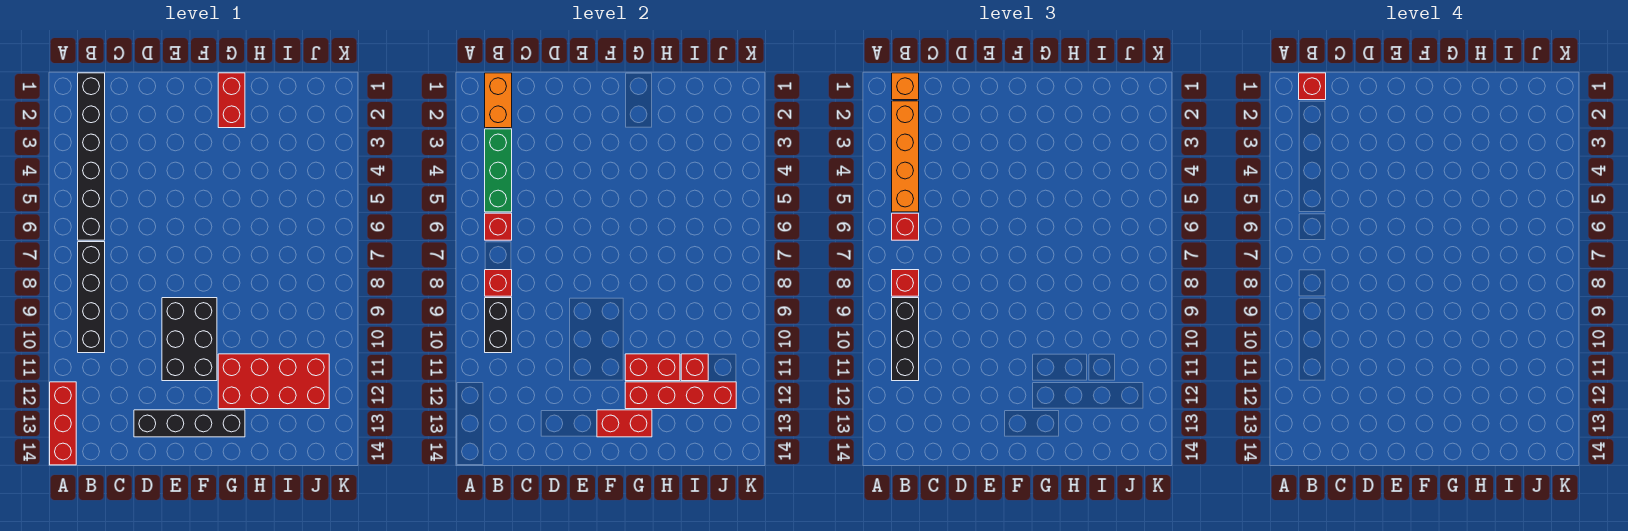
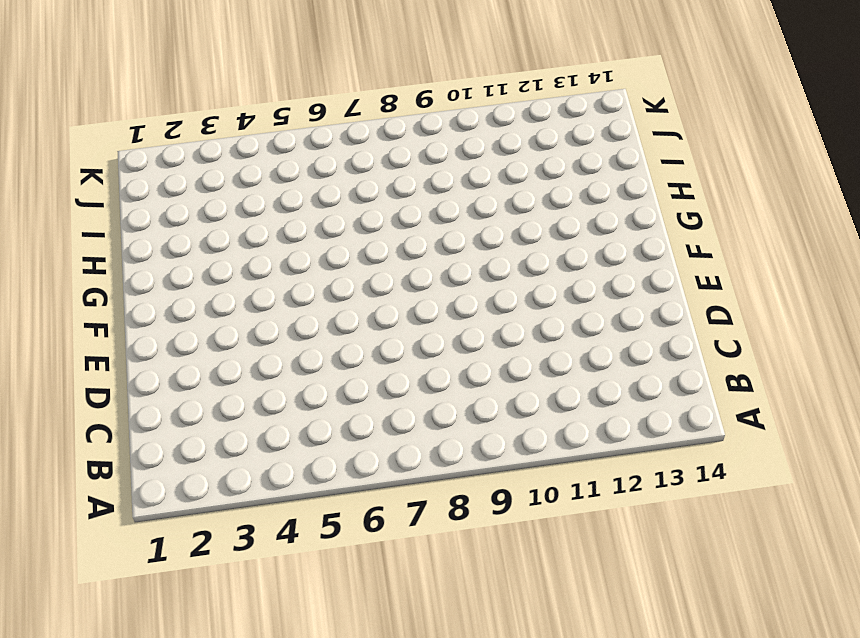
none -> red brick A12:A14 level 1
none -> black brick B1:B6 level 1
none -> black brick B7:B10 level 1

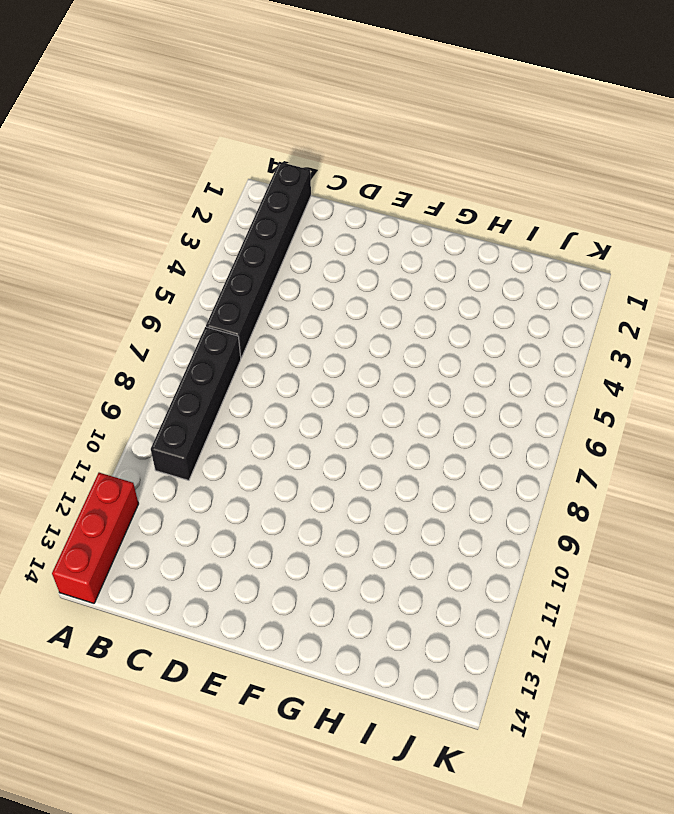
none -> black brick D13:G13 level 1
none -> black brick E9:F11 level 1
none -> red brick G1:G2 level 1

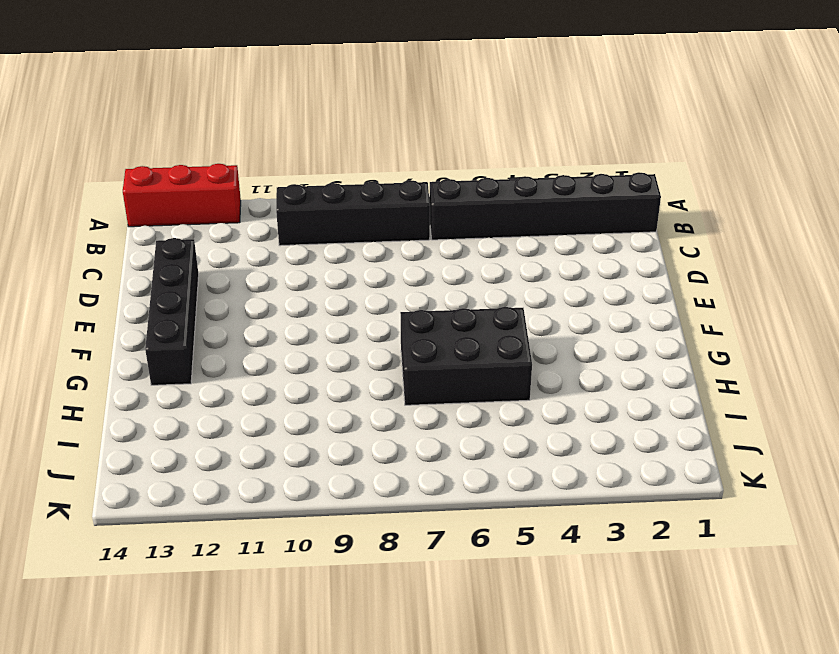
black brick G5:H7 level 1 -> black brick E9:F11 level 1
none -> red brick G1:G2 level 1
none -> red brick G11:J12 level 1
none -> orange brick B1:B2 level 2

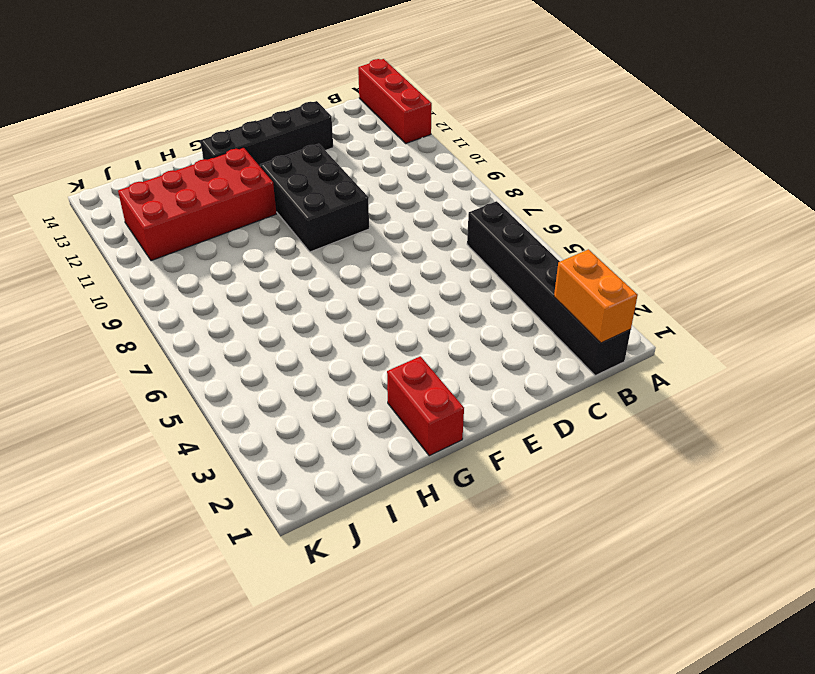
none -> black brick B7:B10 level 1
none -> green brick B3:B5 level 2
none -> red brick B6 level 2

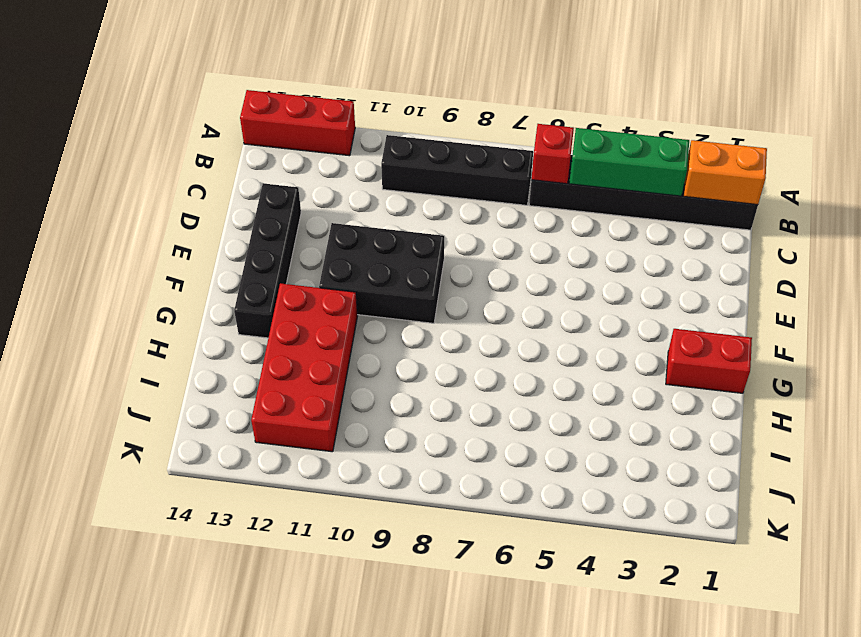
none -> red brick B8 level 2
none -> black brick B9:B10 level 2
none -> red brick F13:G13 level 2

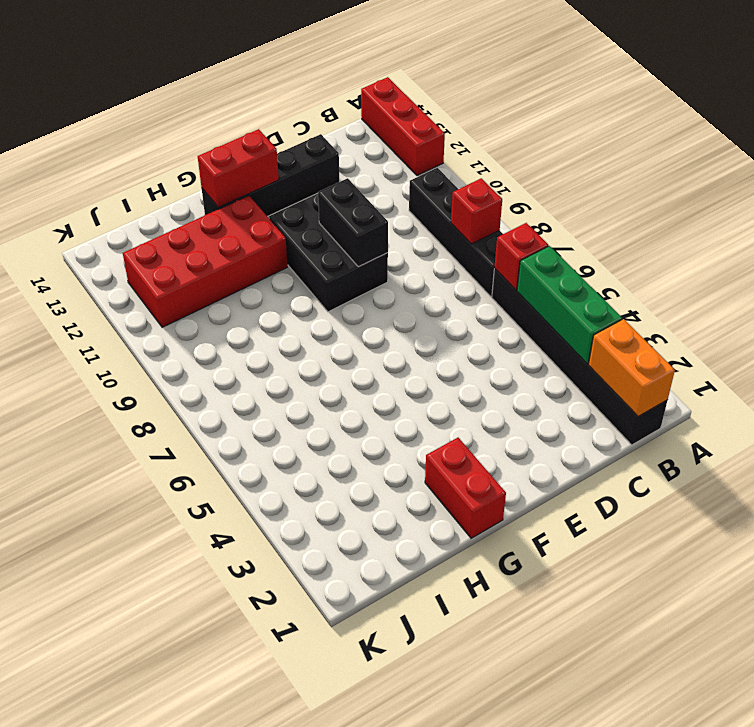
black brick E9:E10 level 2 -> black brick B9:B10 level 2
none -> red brick G11:H11 level 2
none -> red brick G12:J12 level 2
none -> red brick I11 level 2

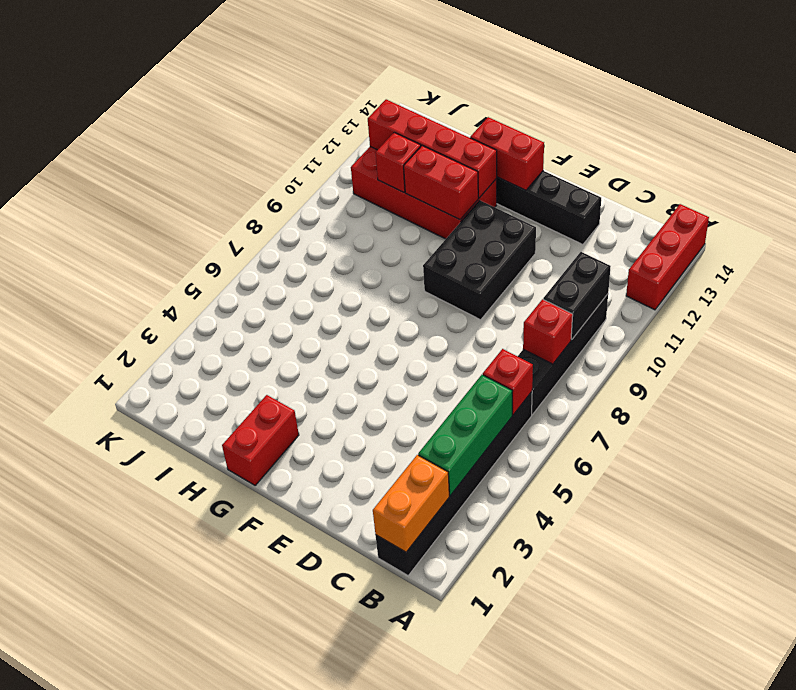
none -> orange brick B1 level 3
none -> orange brick B2:B5 level 3
none -> red brick B6 level 3

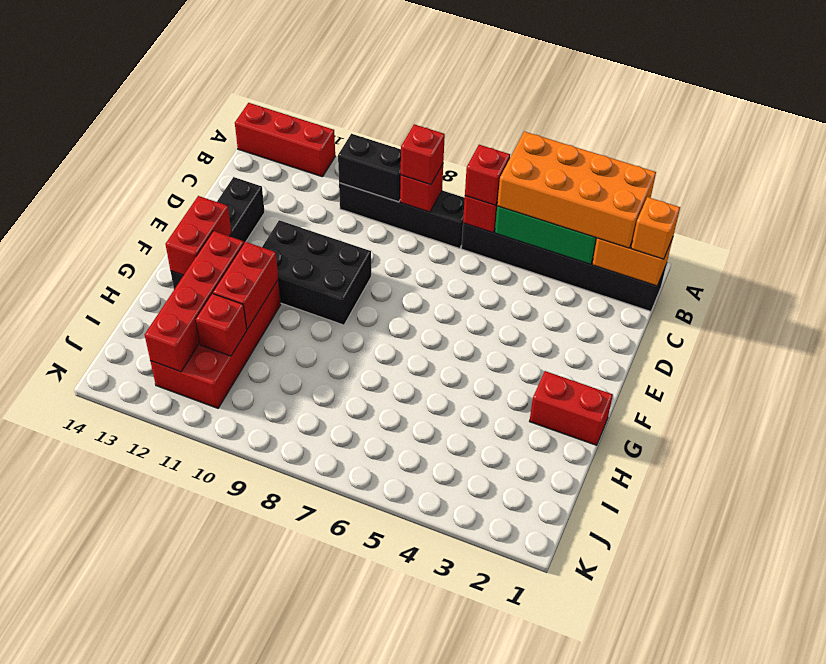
orange brick A2:B5 level 3 -> orange brick B2:B5 level 3
none -> black brick B9:B11 level 3
none -> red brick B1 level 4

